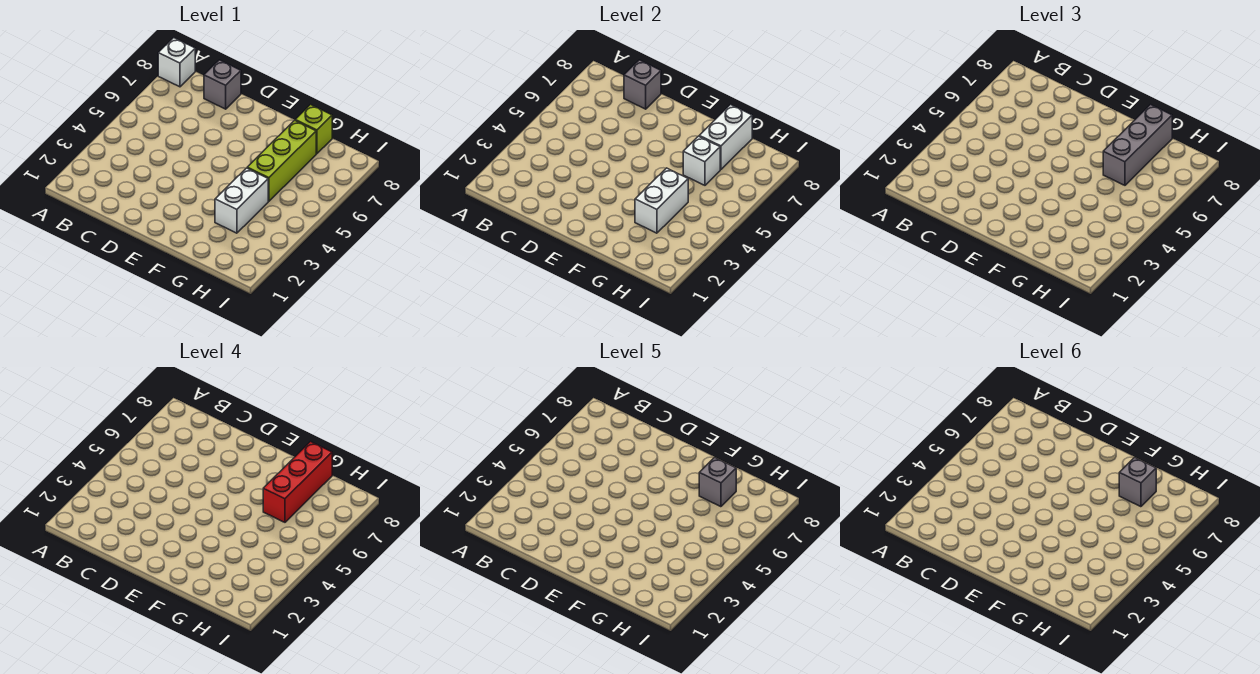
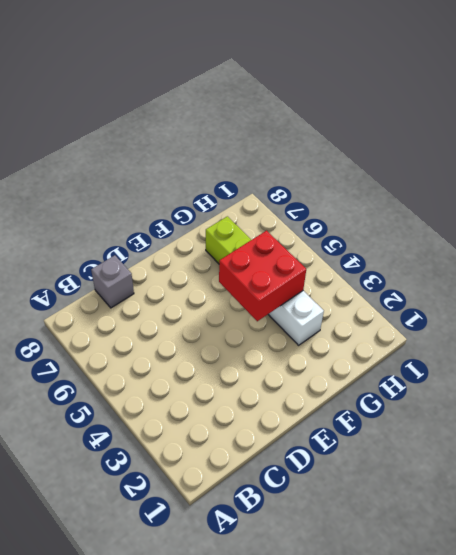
red brick F4:G5 level 2 -> white brick G3:G4 level 2
none -> white brick A8 level 1
none -> lime brick G8 level 1
none -> grey brick C8 level 2

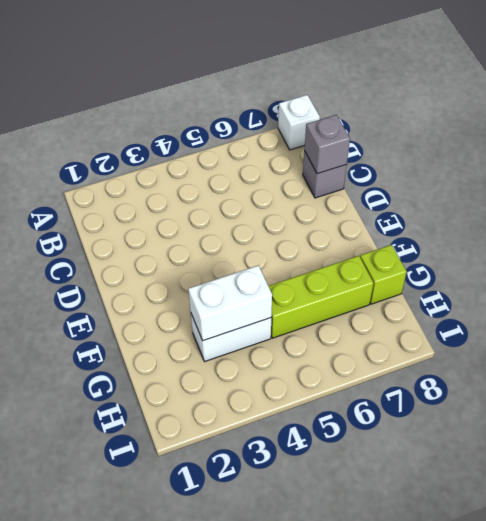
none -> white brick G6 level 2
none -> white brick G7:G8 level 2
none -> grey brick G6:G8 level 3

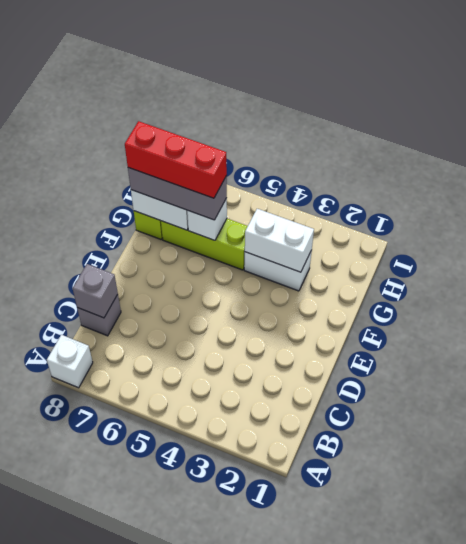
none -> grey brick G7 level 5
none -> grey brick G7 level 6

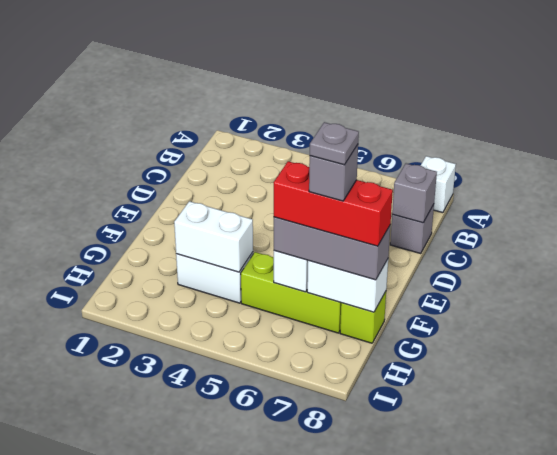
grey plate G7 level 6 -> grey brick G7 level 6

